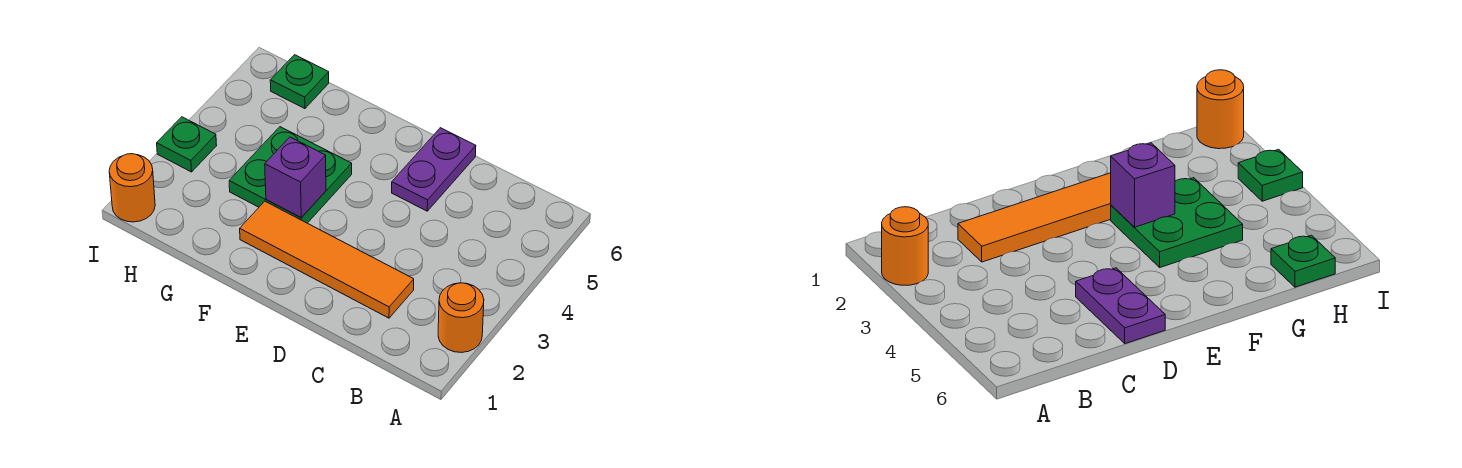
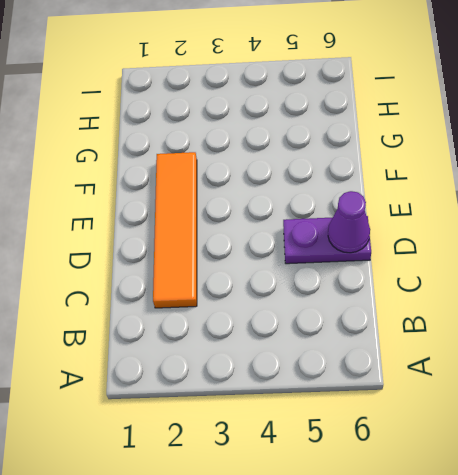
purple cone D6 level 2 -> none
none -> orange round brick A2 level 1
none -> green plate F3:G4 level 1

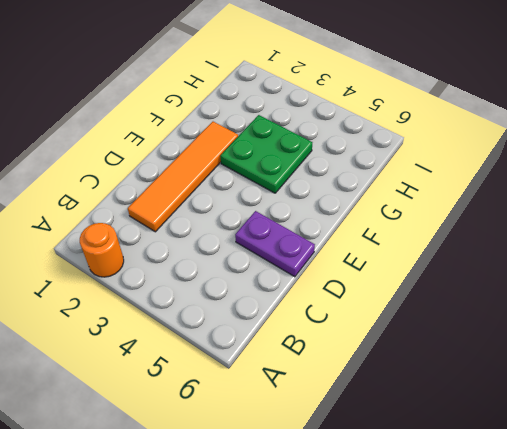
none -> green plate H6 level 1
none -> orange round brick I1 level 1

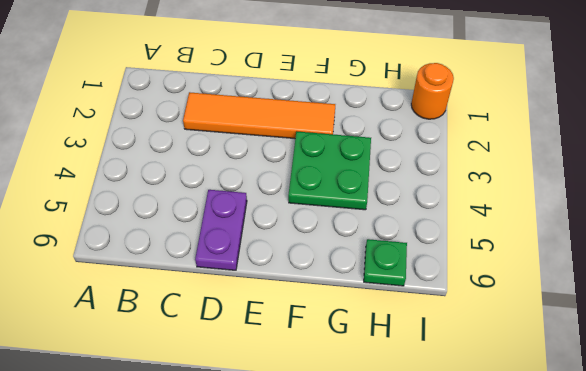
none -> orange round brick A2 level 1
none -> green plate I3 level 1

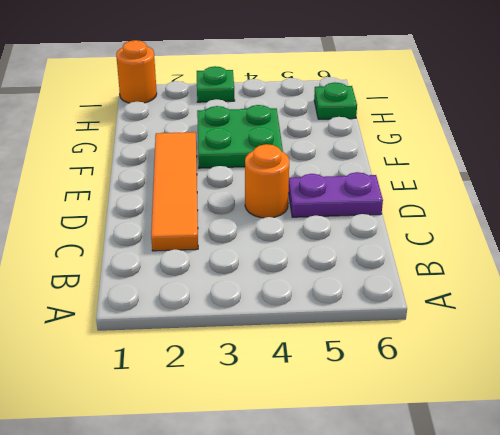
orange round brick D4 level 1 -> orange round brick A2 level 1
none -> purple brick F3 level 2

